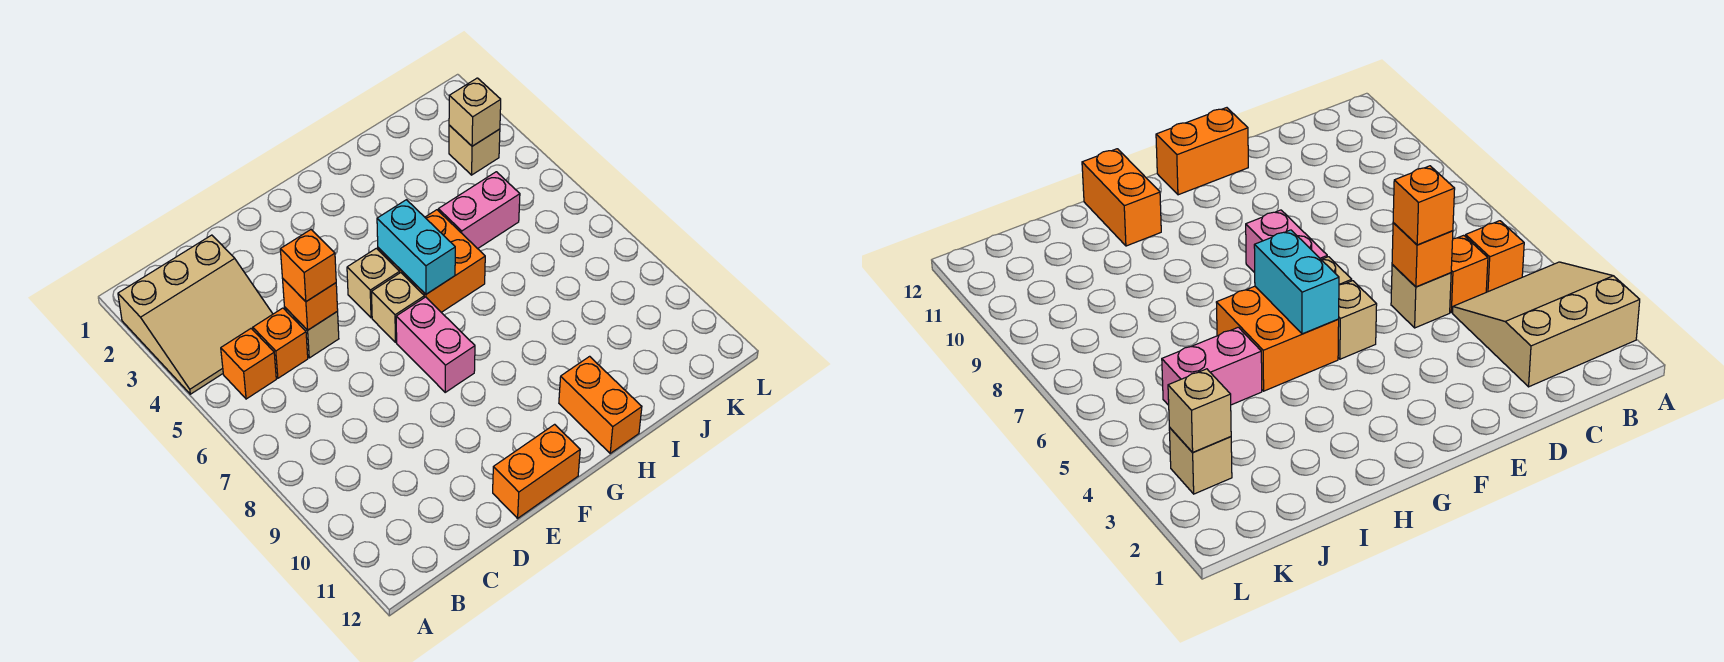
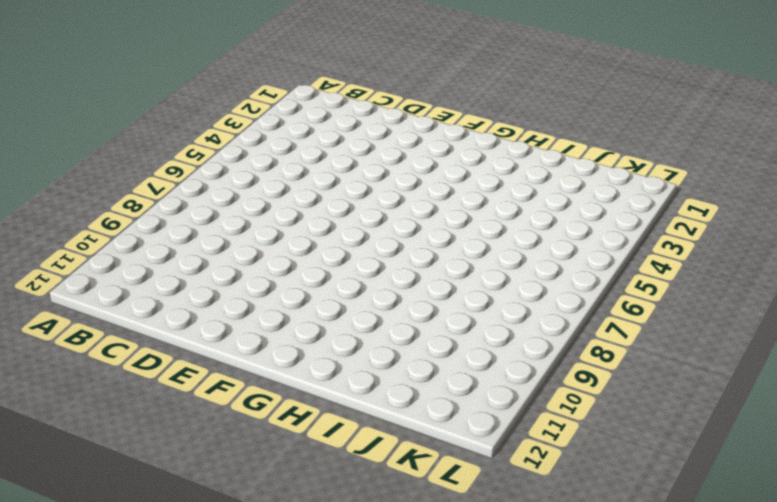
none -> tan slope A2:C4 level 1 top 2
none -> orange brick B5 level 1
none -> orange brick C5 level 1

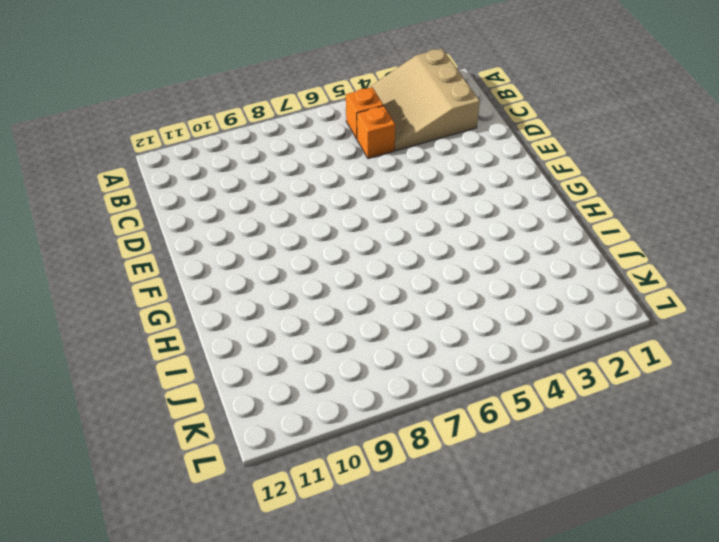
none -> tan brick D5 level 1
none -> orange brick E12:F12 level 1
none -> tan brick F5 level 1

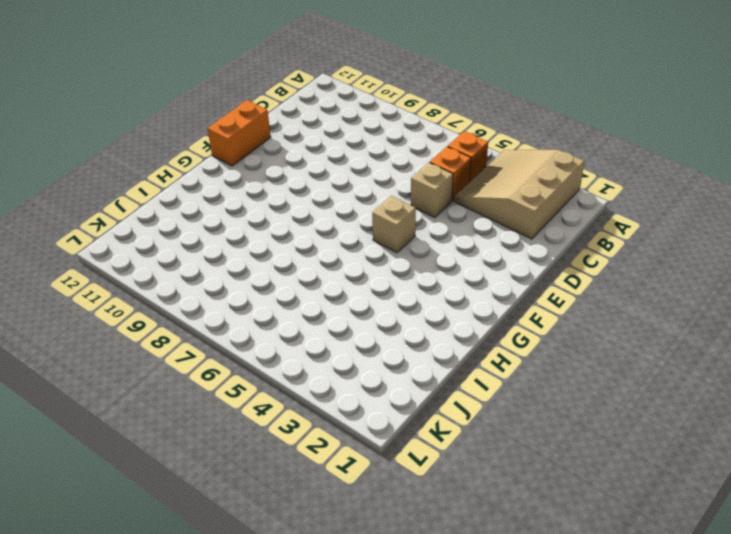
none -> tan brick F6 level 1
none -> pink brick F7:F8 level 1
none -> orange brick G5:H6 level 1

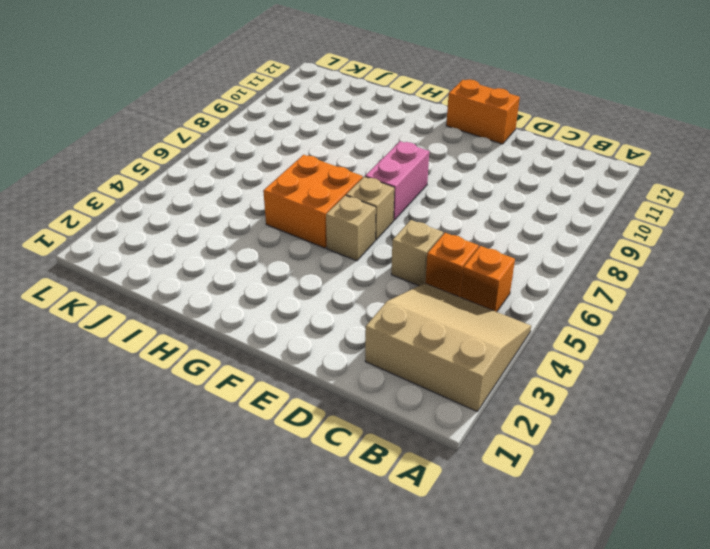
none -> orange brick H11:H12 level 1
none -> pink brick I5:J5 level 1
none -> tan brick K3 level 1

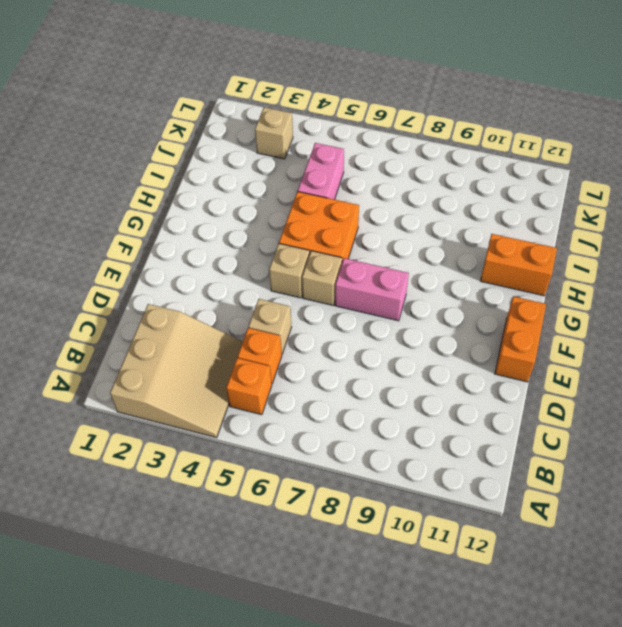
none -> orange brick D5 level 2
none -> cyan brick G5:G6 level 2
none -> tan brick K3 level 2

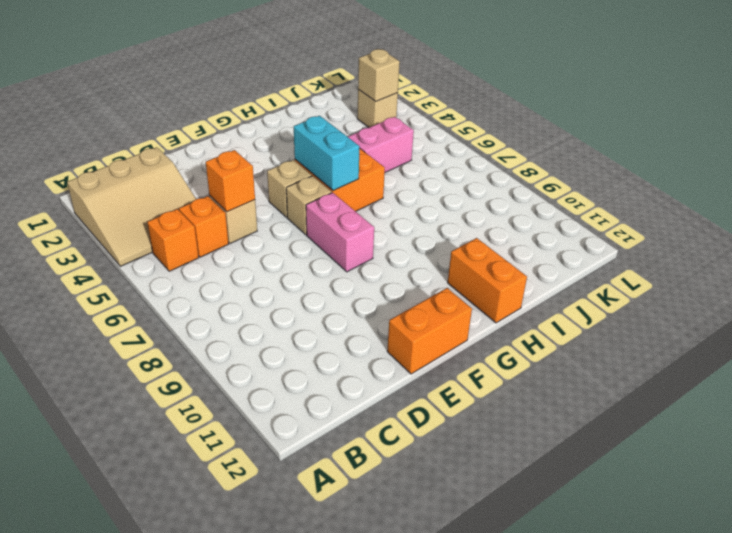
none -> orange brick D5 level 3

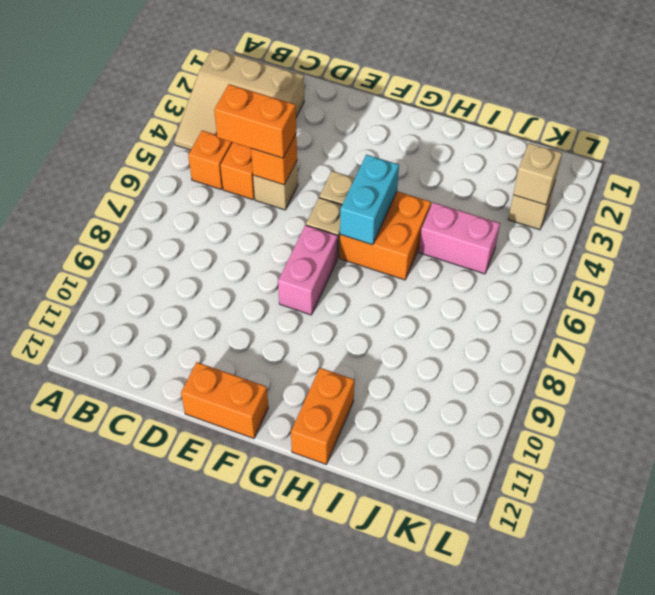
orange brick C5:D5 level 3 -> orange brick D5 level 3

